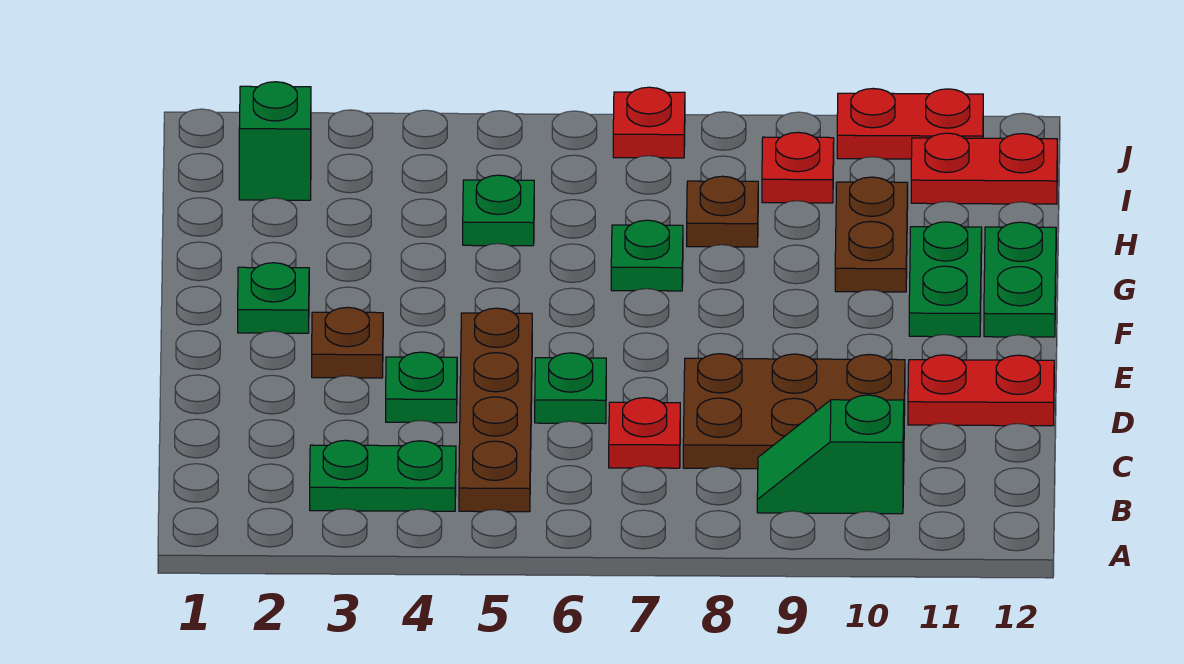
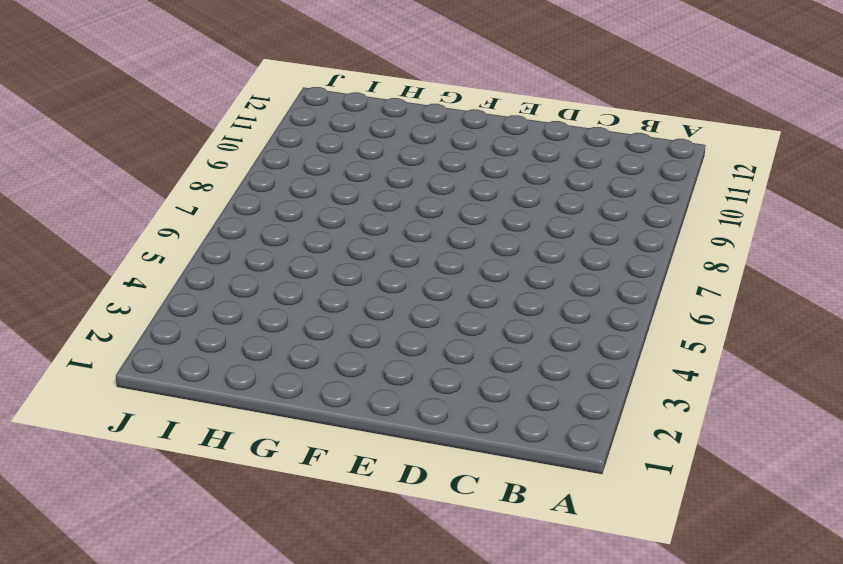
none -> green plate B3:B4 level 1
none -> brown plate B5:E5 level 1
none -> green slope B9:B10 level 1 top 10

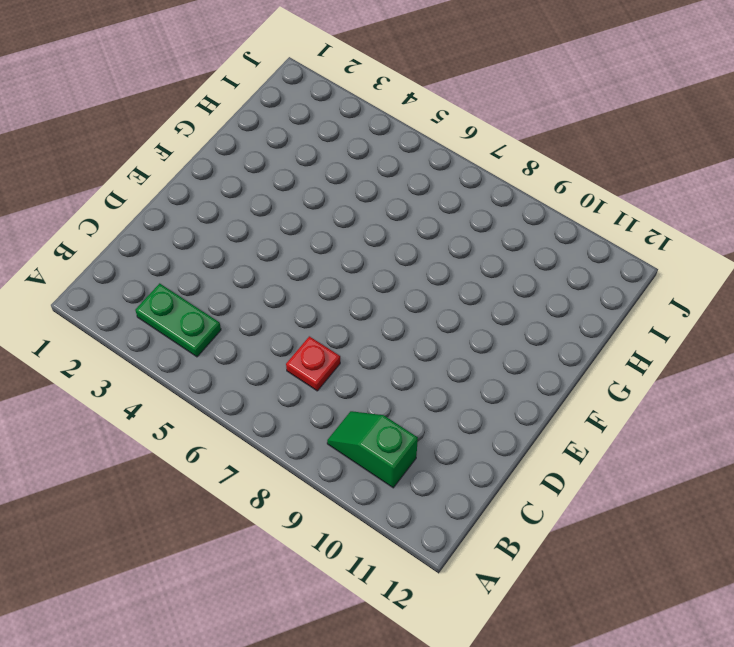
none -> brown plate B5:E5 level 1
none -> brown plate C8:D10 level 1
none -> green plate D4 level 1

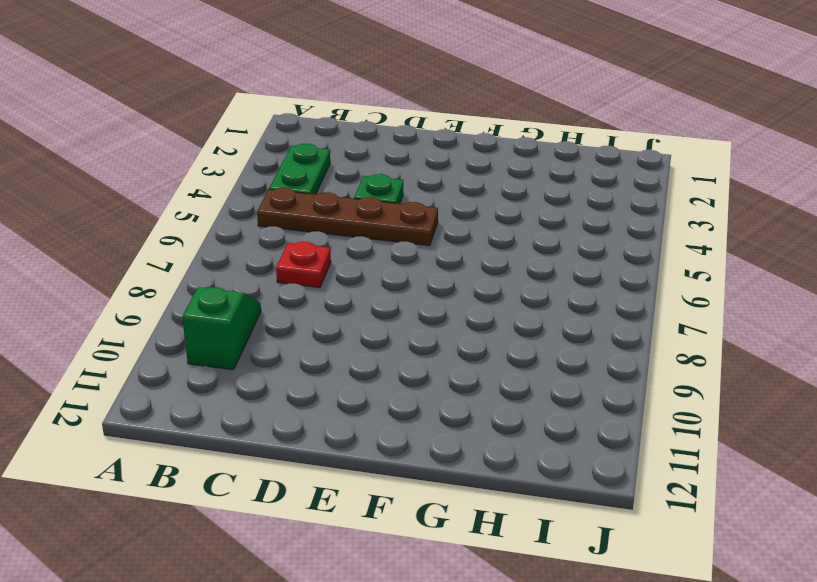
none -> brown plate C8:D10 level 1
none -> green plate D6 level 1
none -> red plate D11:D12 level 1

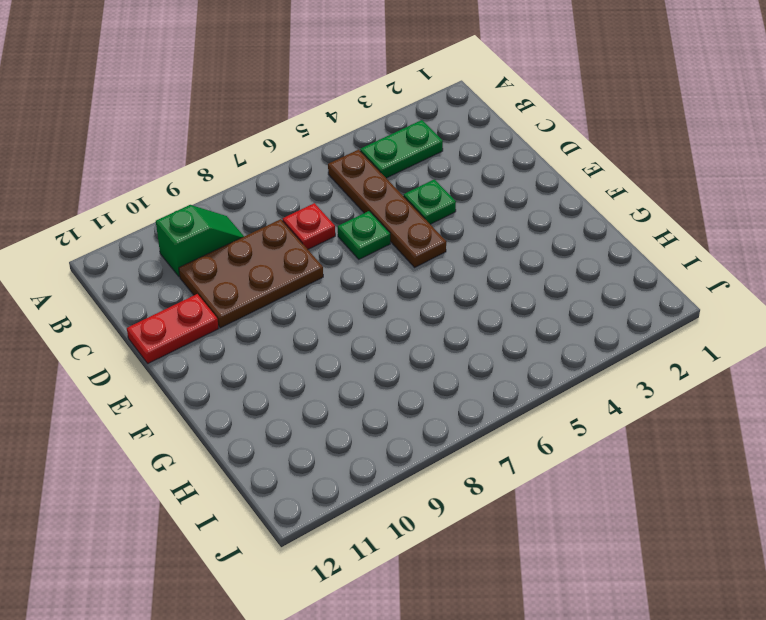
none -> brown plate E3 level 1
none -> green plate F2 level 1
none -> green plate F11:G11 level 1

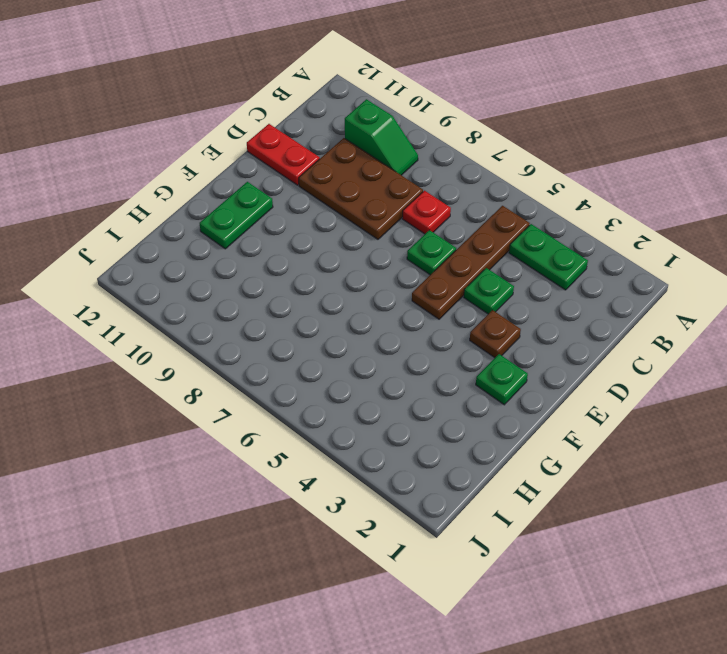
none -> green plate F12:G12 level 1
none -> green plate G7 level 1
none -> brown plate G10:H10 level 1

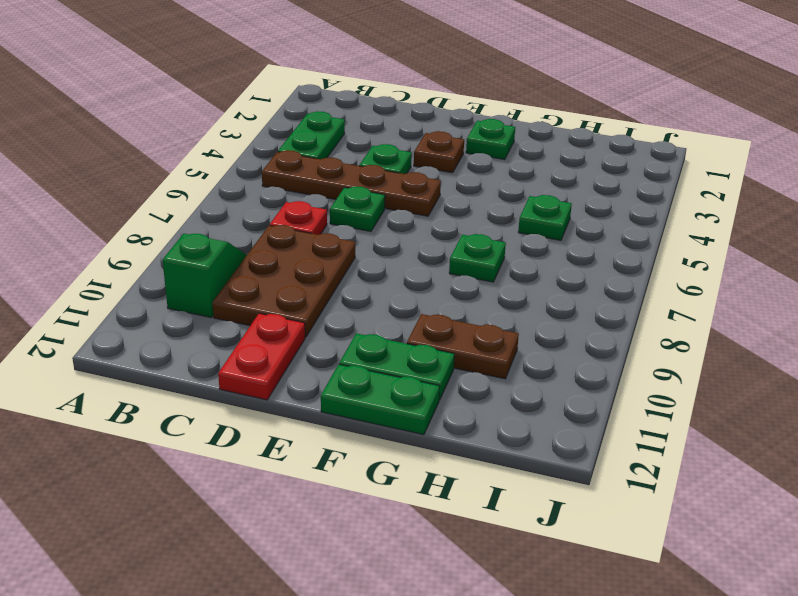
none -> brown plate H8 level 1
none -> green brick I2 level 1
none -> red plate I9 level 1

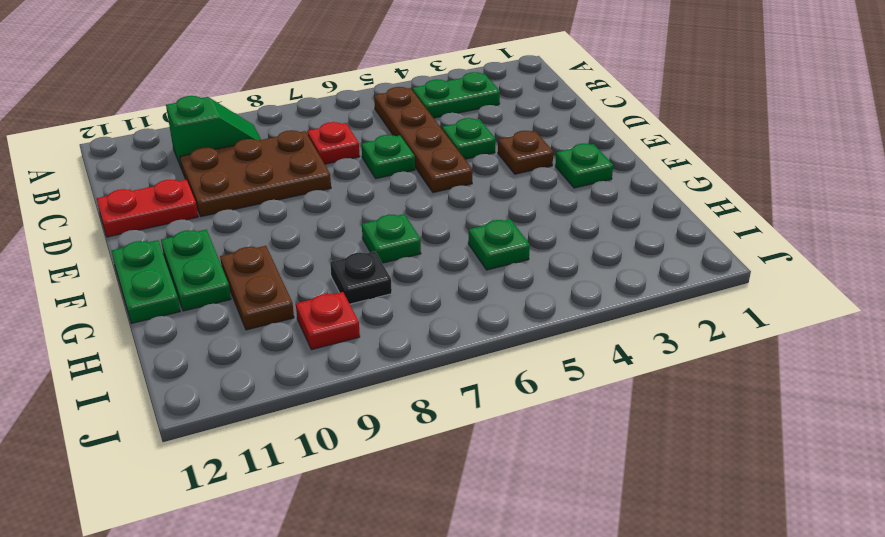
black plate H8 level 1 -> brown plate H8 level 1
none -> green brick I2 level 1
none -> red plate I11:I12 level 1
none -> red plate J7 level 1

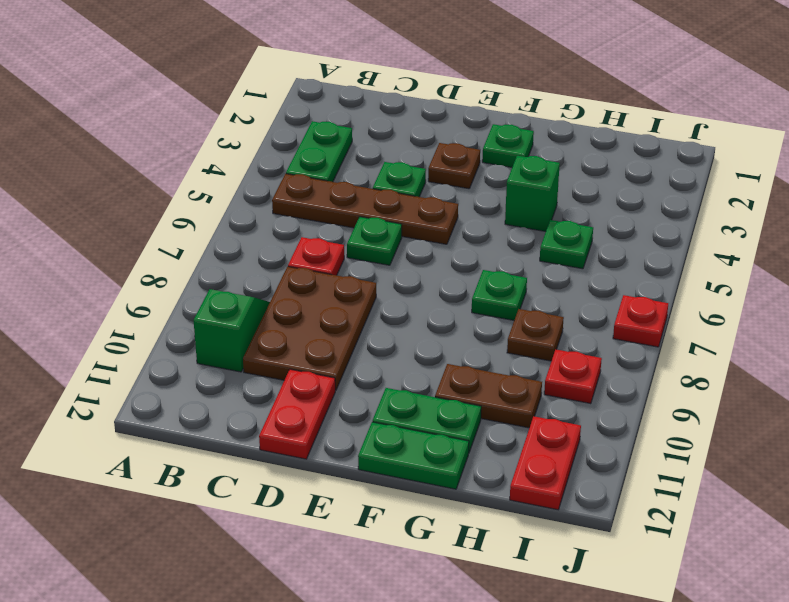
green brick G4 level 1 -> green brick I2 level 1
none -> red plate J10:J11 level 1

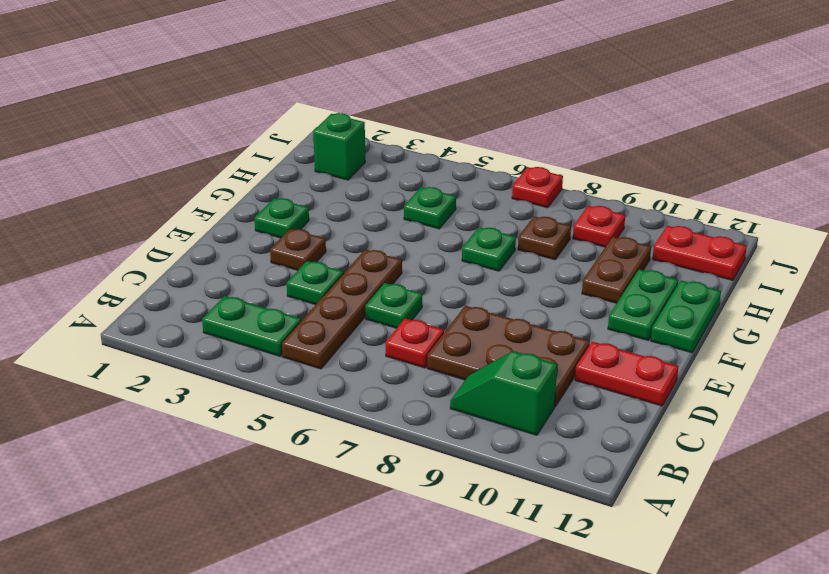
none -> red plate J10:J11 level 1

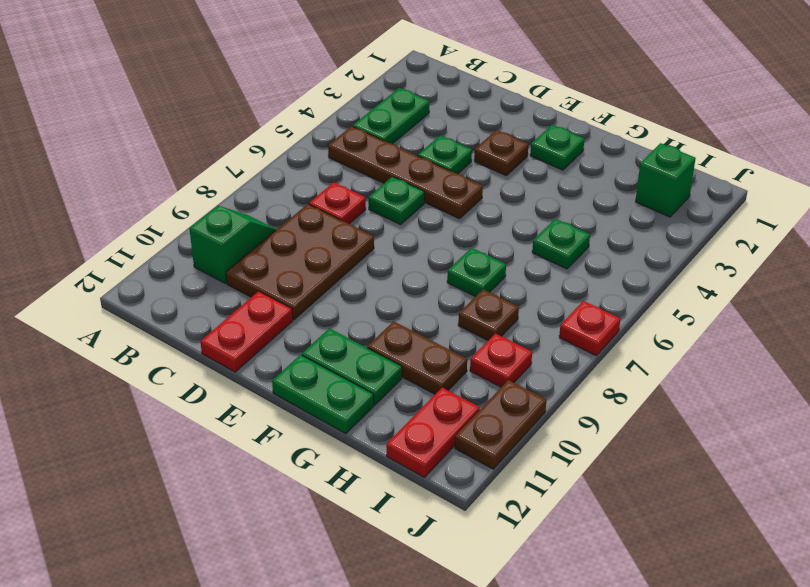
brown plate J10:J11 level 1 -> red plate J10:J11 level 1

